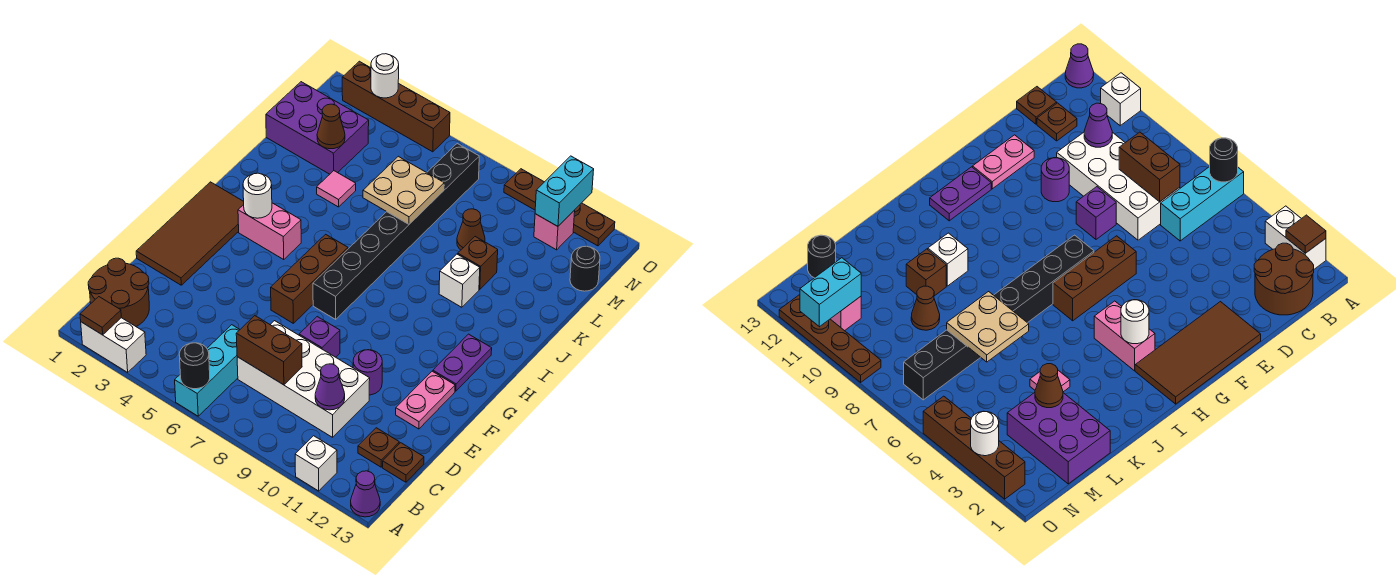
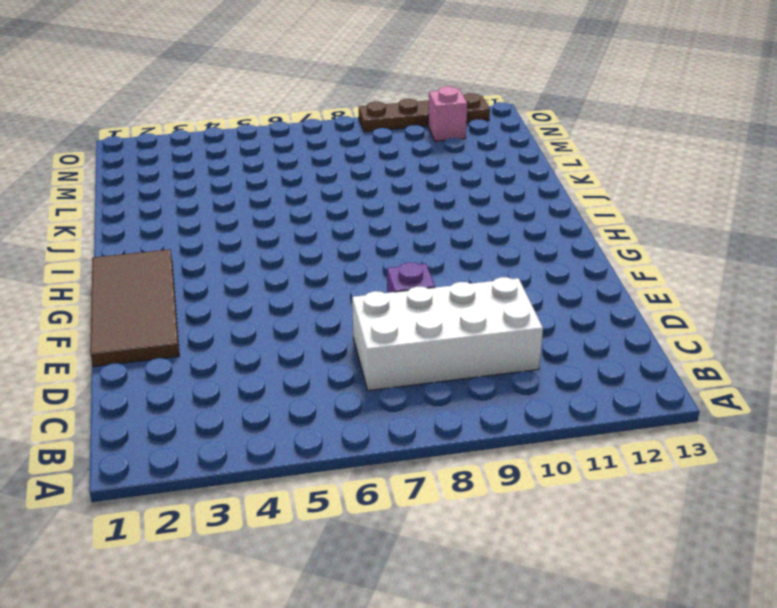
none -> white brick A2:A3 level 1
none -> cyan brick A6:C6 level 1
none -> white brick A11 level 1
none -> purple cone A13 level 1

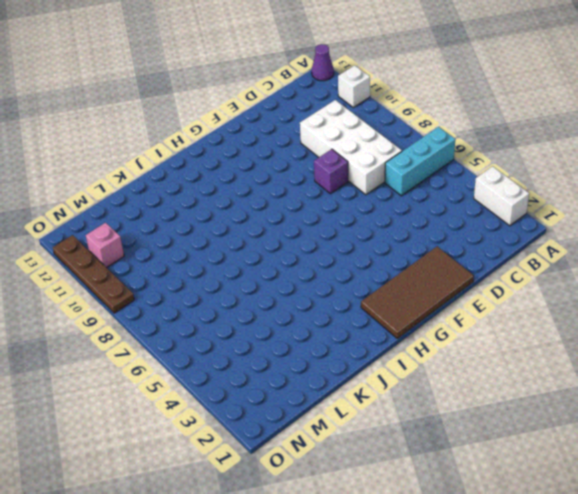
none -> brown round brick B1:C2 level 1
none -> brown plate C12 level 1
none -> brown plate C13 level 1
none -> purple round brick E10 level 1

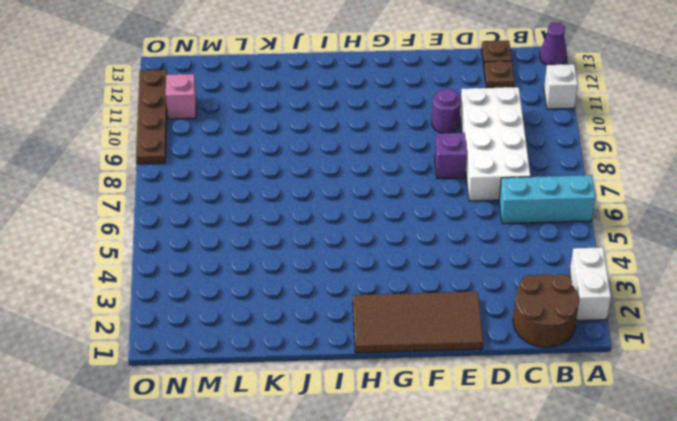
none -> pink plate E12:F12 level 1
none -> brown brick F6:H6 level 1
none -> black brick G7:N7 level 1
none -> purple plate G12:H12 level 1

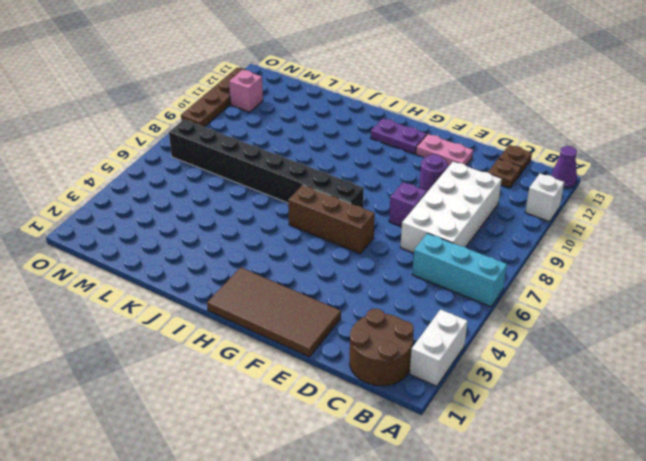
none -> pink brick H3:H4 level 1
none -> white brick J10 level 1
none -> pink tile K4 level 1
none -> brown brick K10 level 1

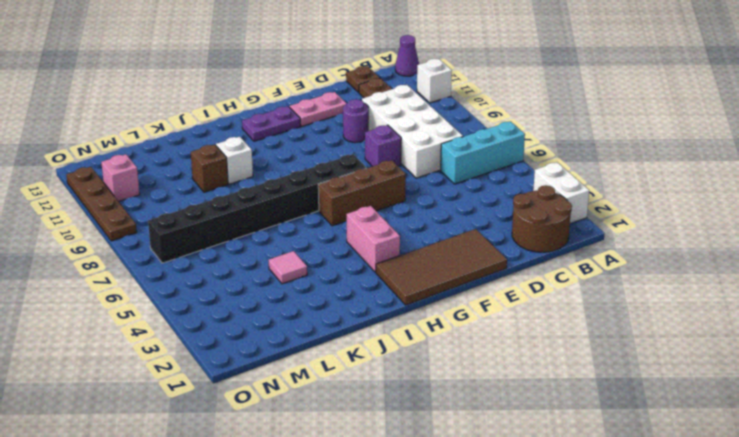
none -> purple brick L1:M3 level 1
none -> brown cone L9 level 1
none -> black round brick M13 level 1
none -> brown brick O2:O5 level 1

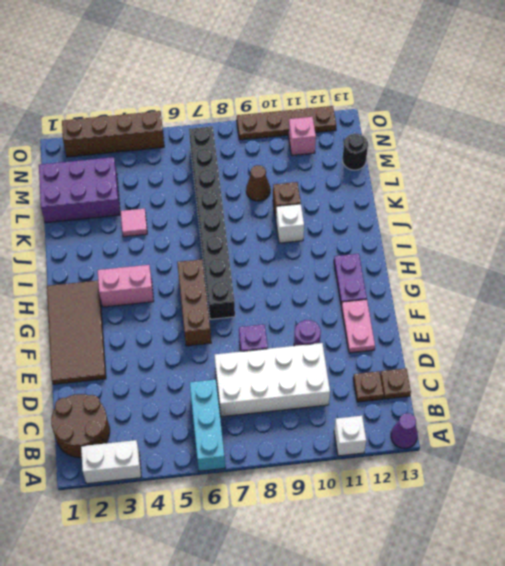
none -> brown tile A2 level 2
none -> black round brick A6 level 2
none -> brown brick C7:C8 level 2
none -> purple cone C10 level 2

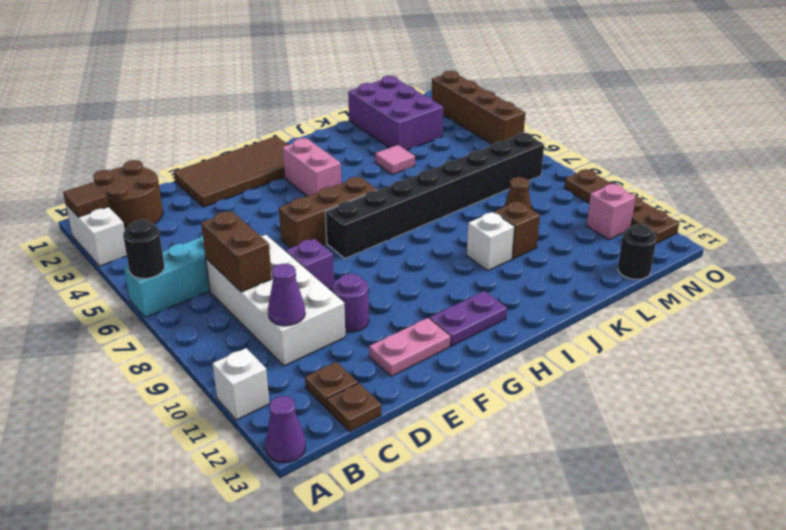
none -> white round brick H3 level 2
none -> tan plate K6:L7 level 2
none -> brown cone L3 level 2
none -> cyan brick N11:O11 level 2

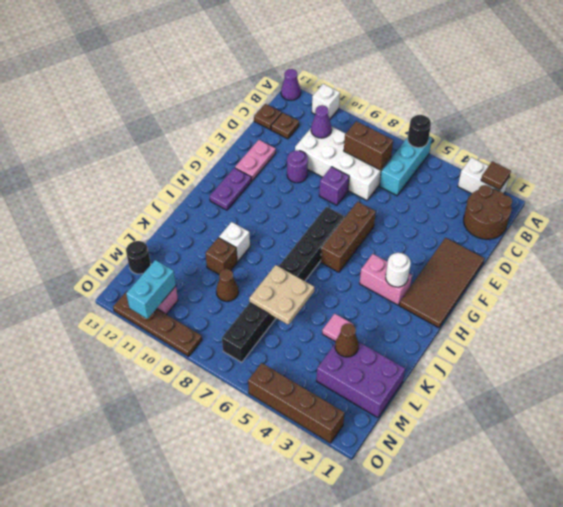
none -> white round brick O3 level 2

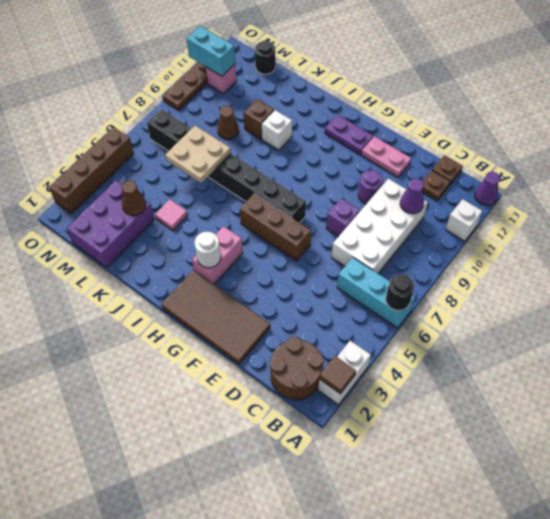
none -> brown brick C7:C8 level 2
none -> white round brick O3 level 2

